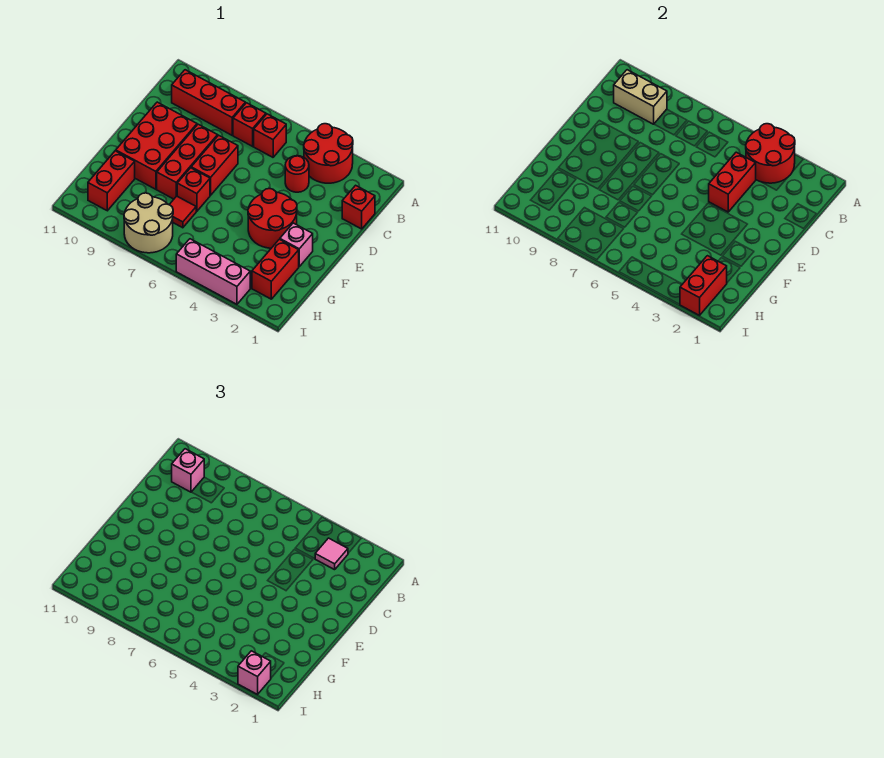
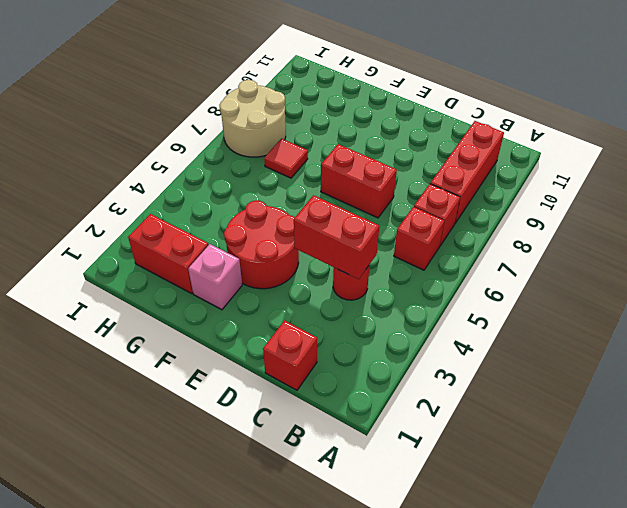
none -> red round brick A3:B4 level 1
none -> red brick D8:F8 level 1
none -> red brick D9:F10 level 1

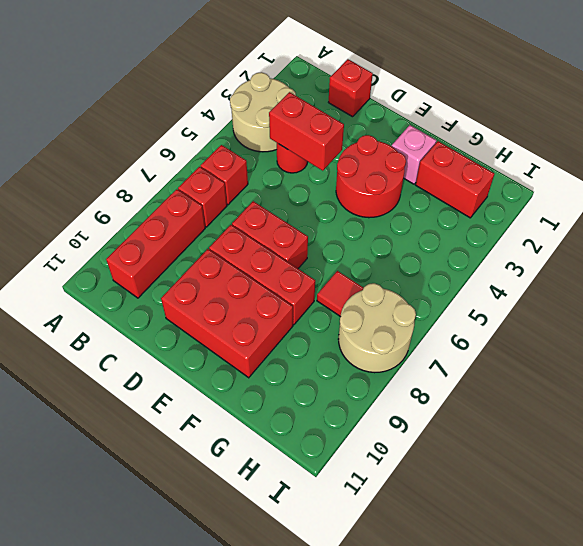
tan round brick A3:B4 level 1 -> red round brick A3:B4 level 1
none -> red brick F7 level 1
none -> red brick G10:H10 level 1
none -> pink brick I3:I5 level 1

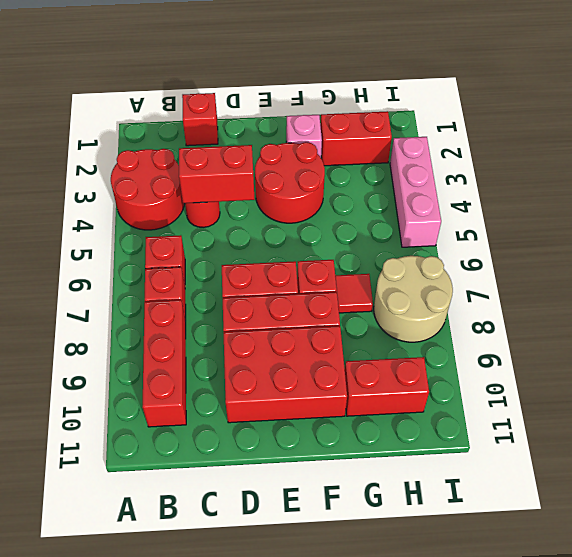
none -> red round brick A3:B4 level 2
none -> tan brick B9:B10 level 2
none -> red brick H2:I2 level 2

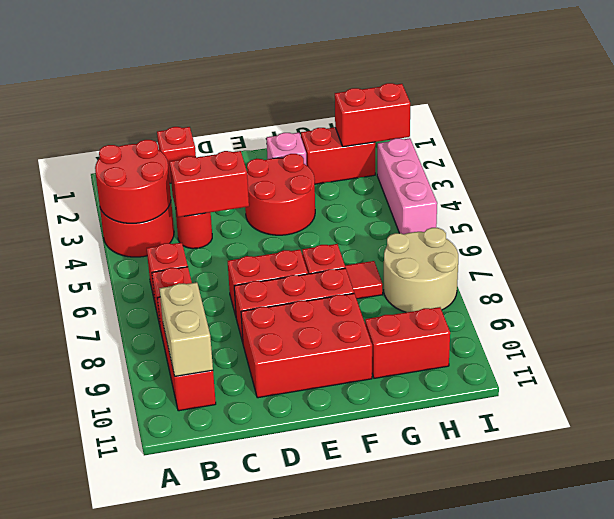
none -> pink tile B3 level 3
none -> pink brick B10 level 3
none -> pink brick I2 level 3

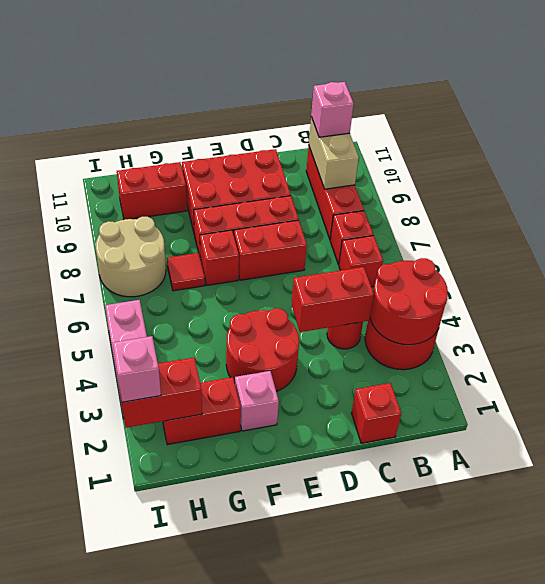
none -> pink tile B3 level 3

